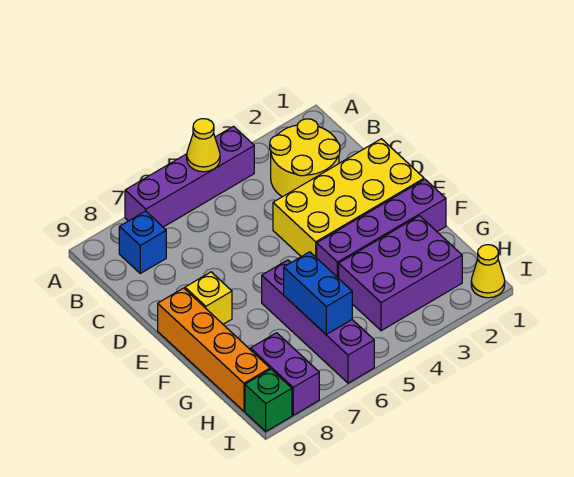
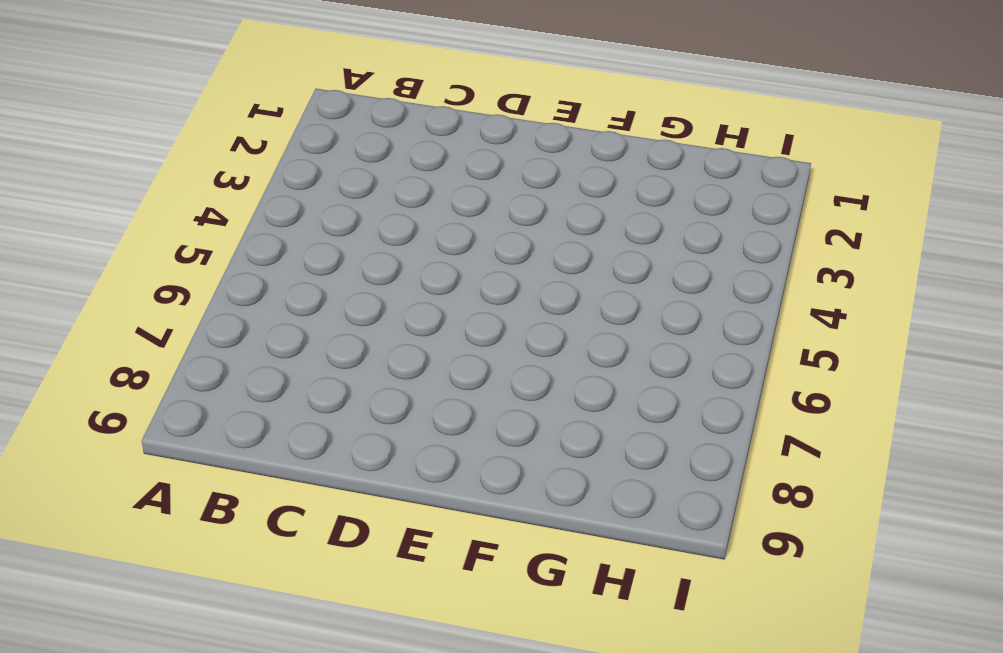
none -> purple brick A4:A7 level 1
none -> yellow round brick B2:C3 level 1
none -> blue brick B8 level 1

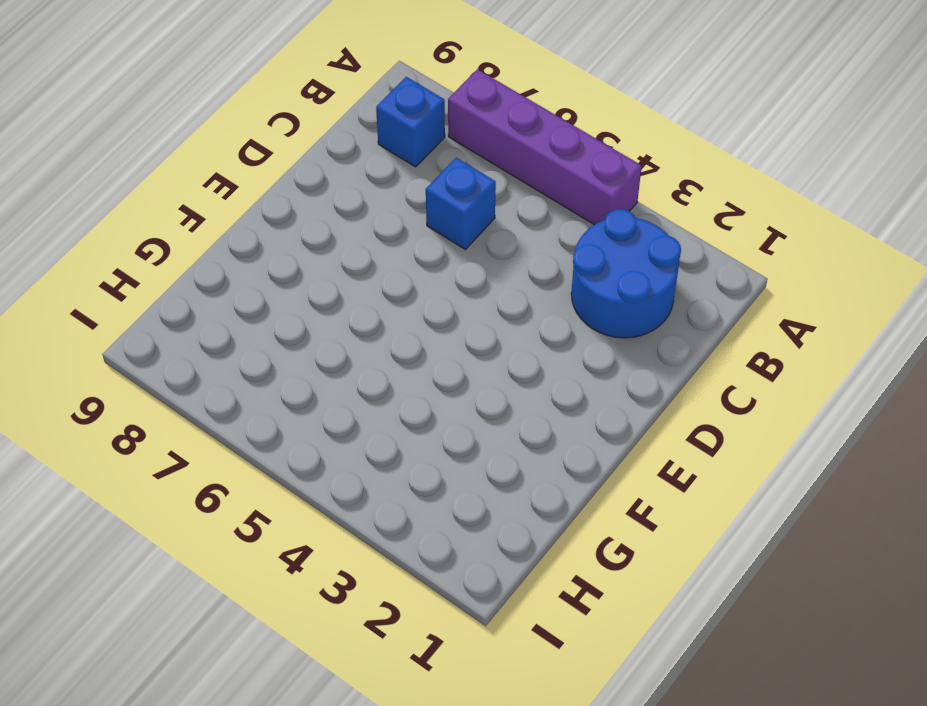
blue round brick B2:C3 level 1 -> yellow round brick B2:C3 level 1
blue brick C6 level 1 -> none
none -> yellow brick D1:E4 level 1
none -> yellow brick E8 level 1
none -> orange brick E9:H9 level 1

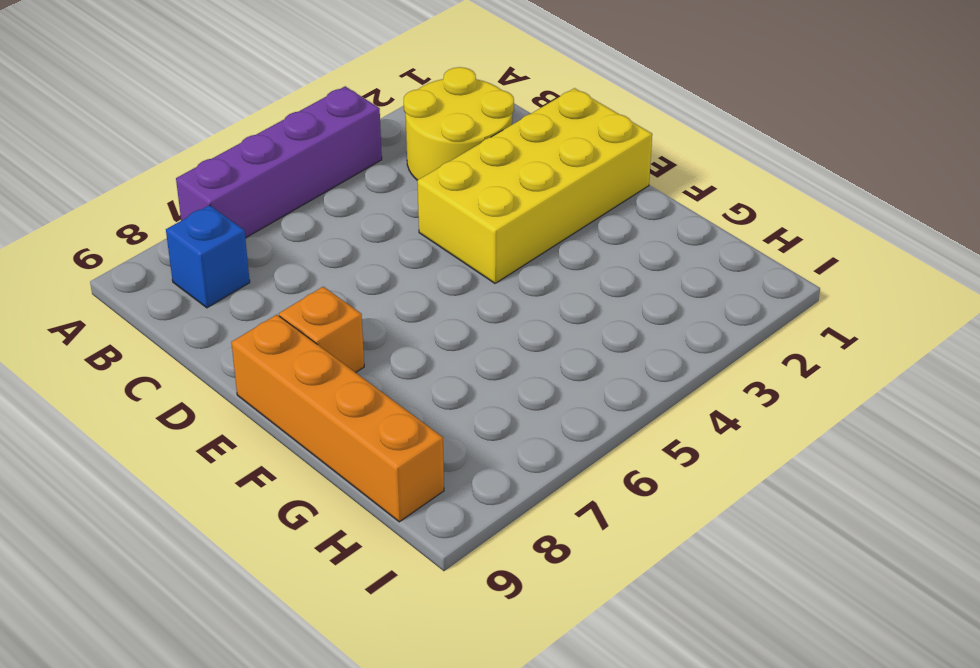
orange brick E8 level 1 -> yellow brick E8 level 1
none -> purple brick F1:F4 level 1
none -> purple brick F6:I6 level 1
none -> purple brick G2:H4 level 1

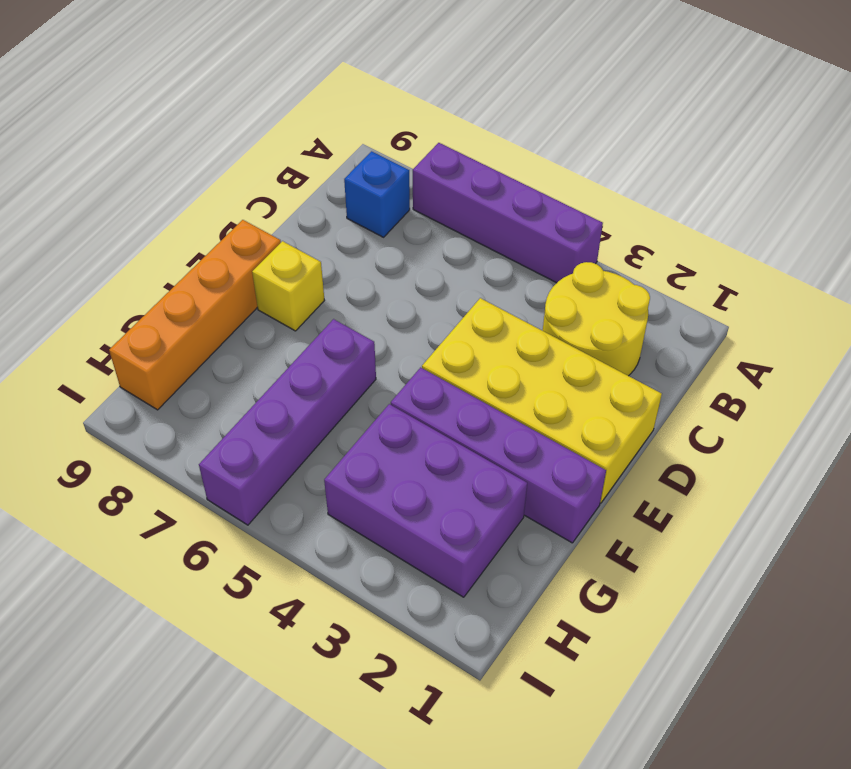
none -> purple brick H8:I8 level 1
none -> yellow cone I1 level 1
none -> green brick I9 level 1

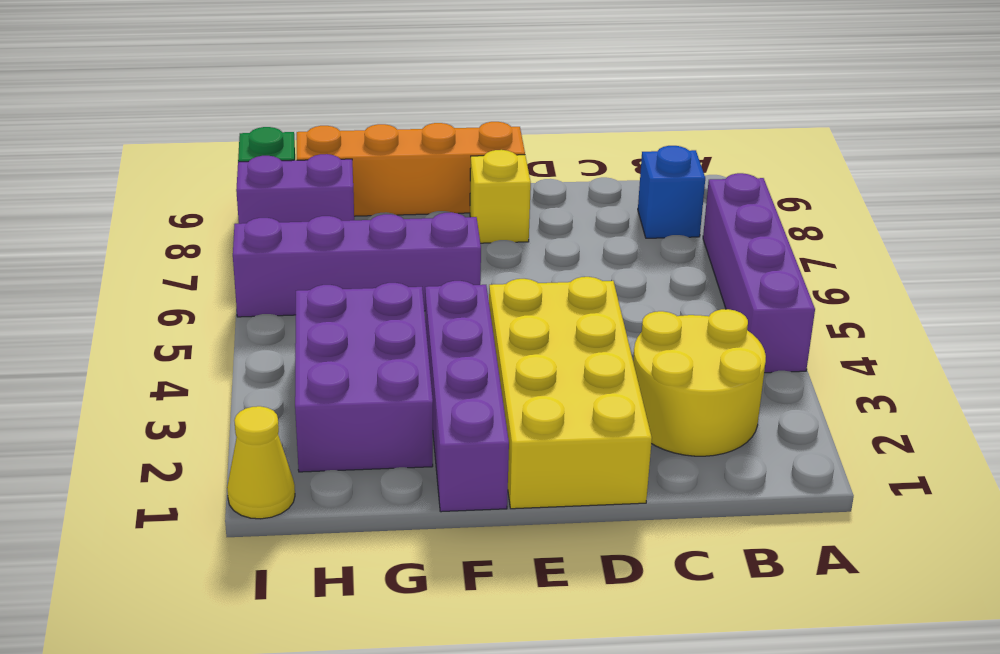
none -> yellow cone A5 level 2
none -> blue brick G6:H6 level 2

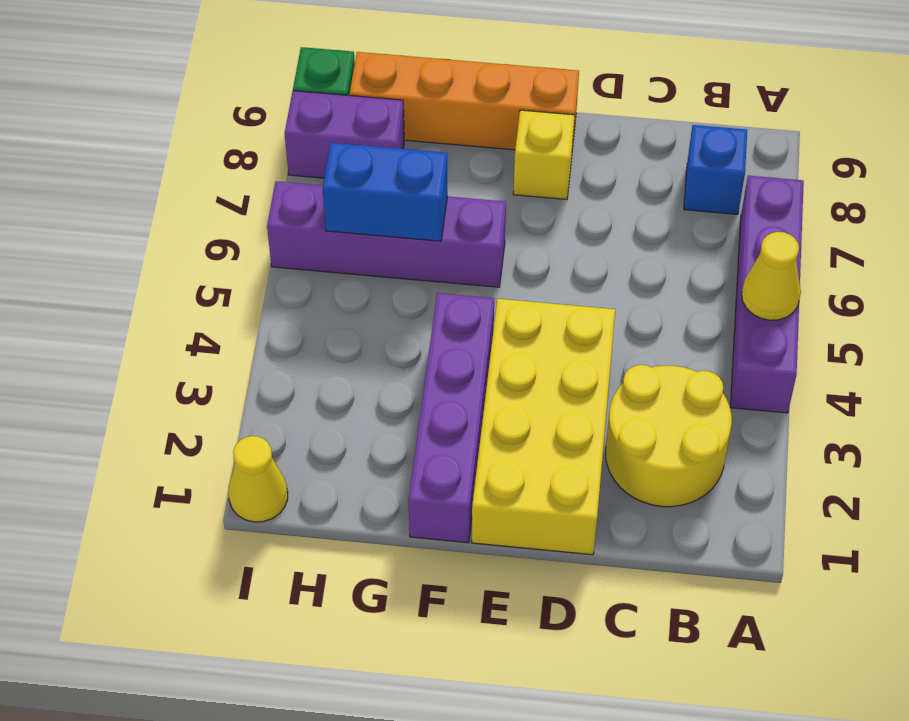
none -> purple brick G2:H4 level 1

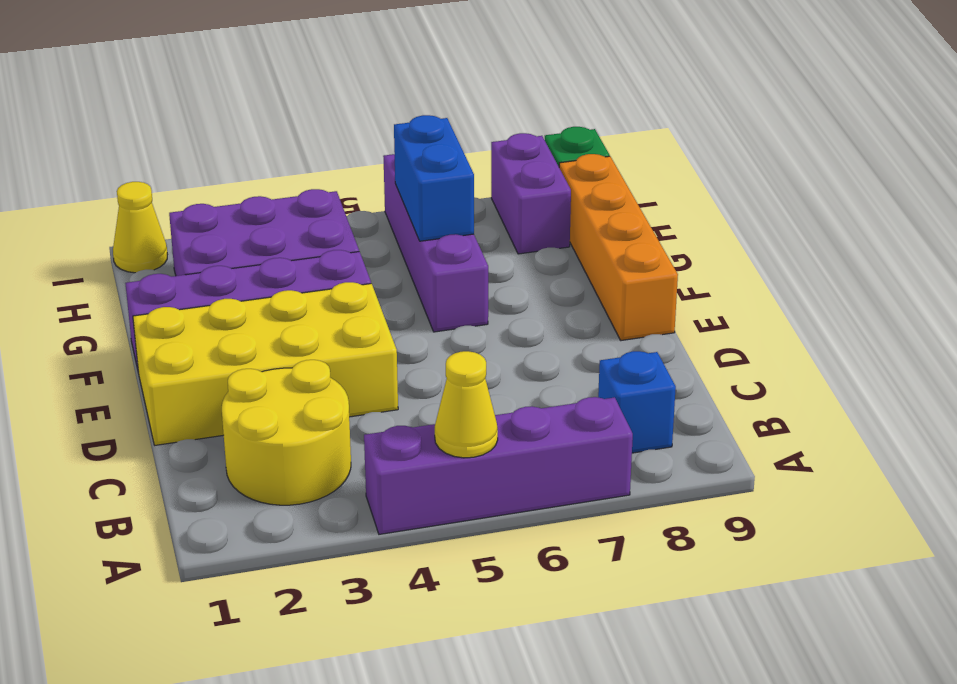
none -> yellow brick E8 level 1

